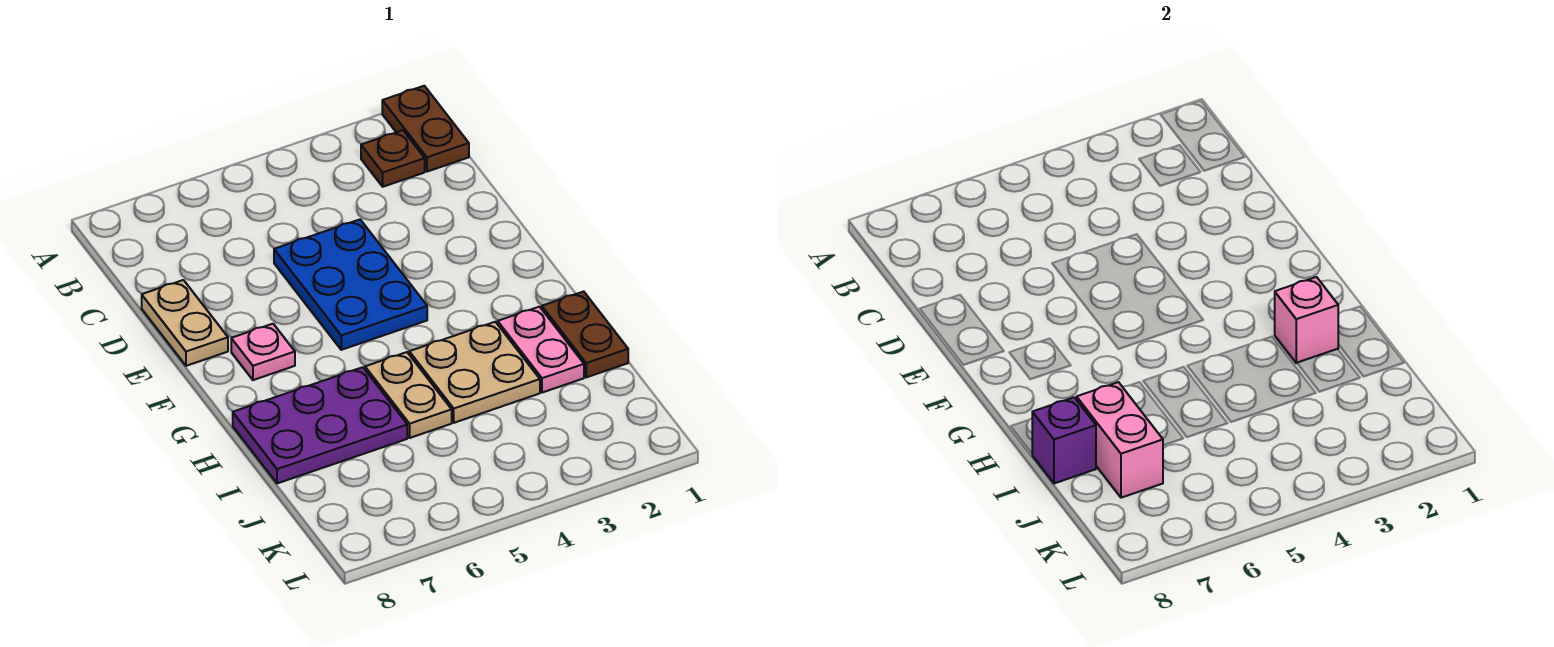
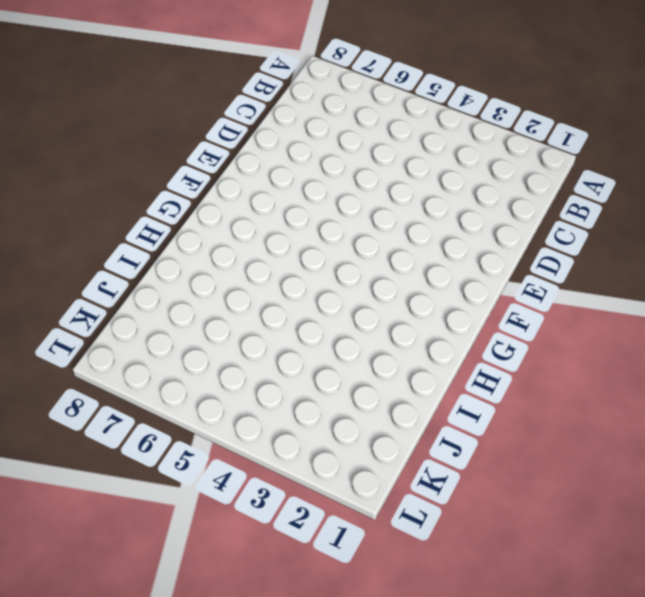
none -> brown plate A1:B1 level 1
none -> brown plate B2 level 1
none -> blue plate D4:F5 level 1

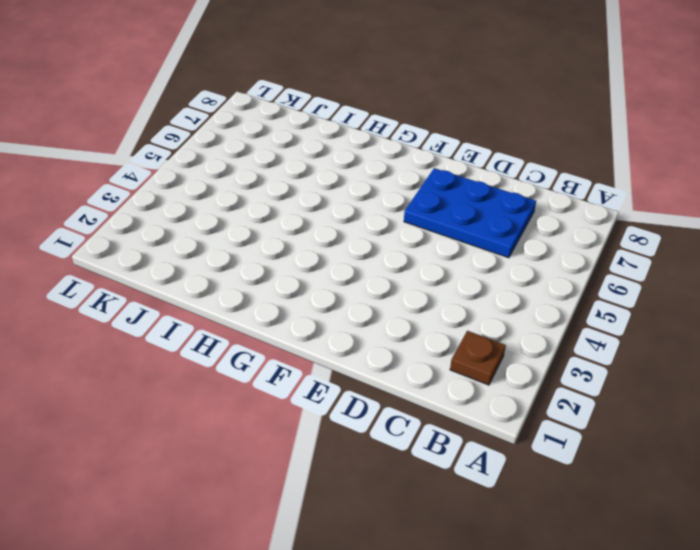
blue plate C6:E7 level 1 -> blue plate D4:F5 level 1
none -> brown plate A1:B1 level 1
none -> tan plate D8:E8 level 1
none -> pink plate F7 level 1

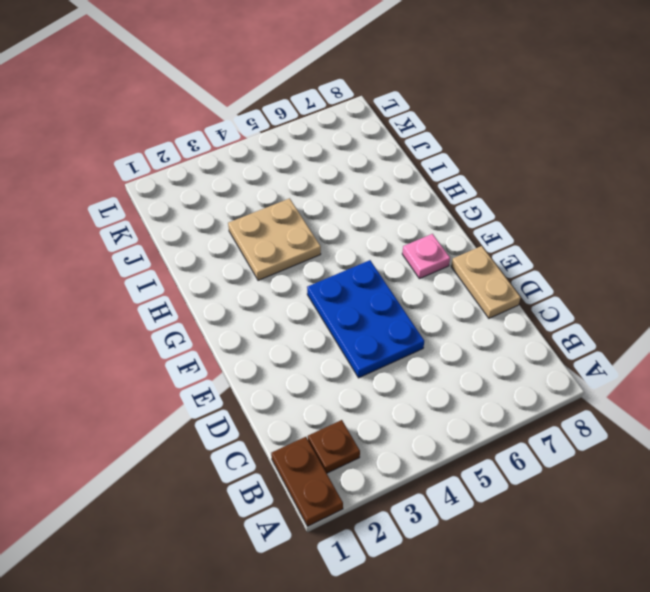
none -> brown plate H1:I1 level 1
none -> pink plate H2:I2 level 1
none -> tan plate H5:I5 level 1

